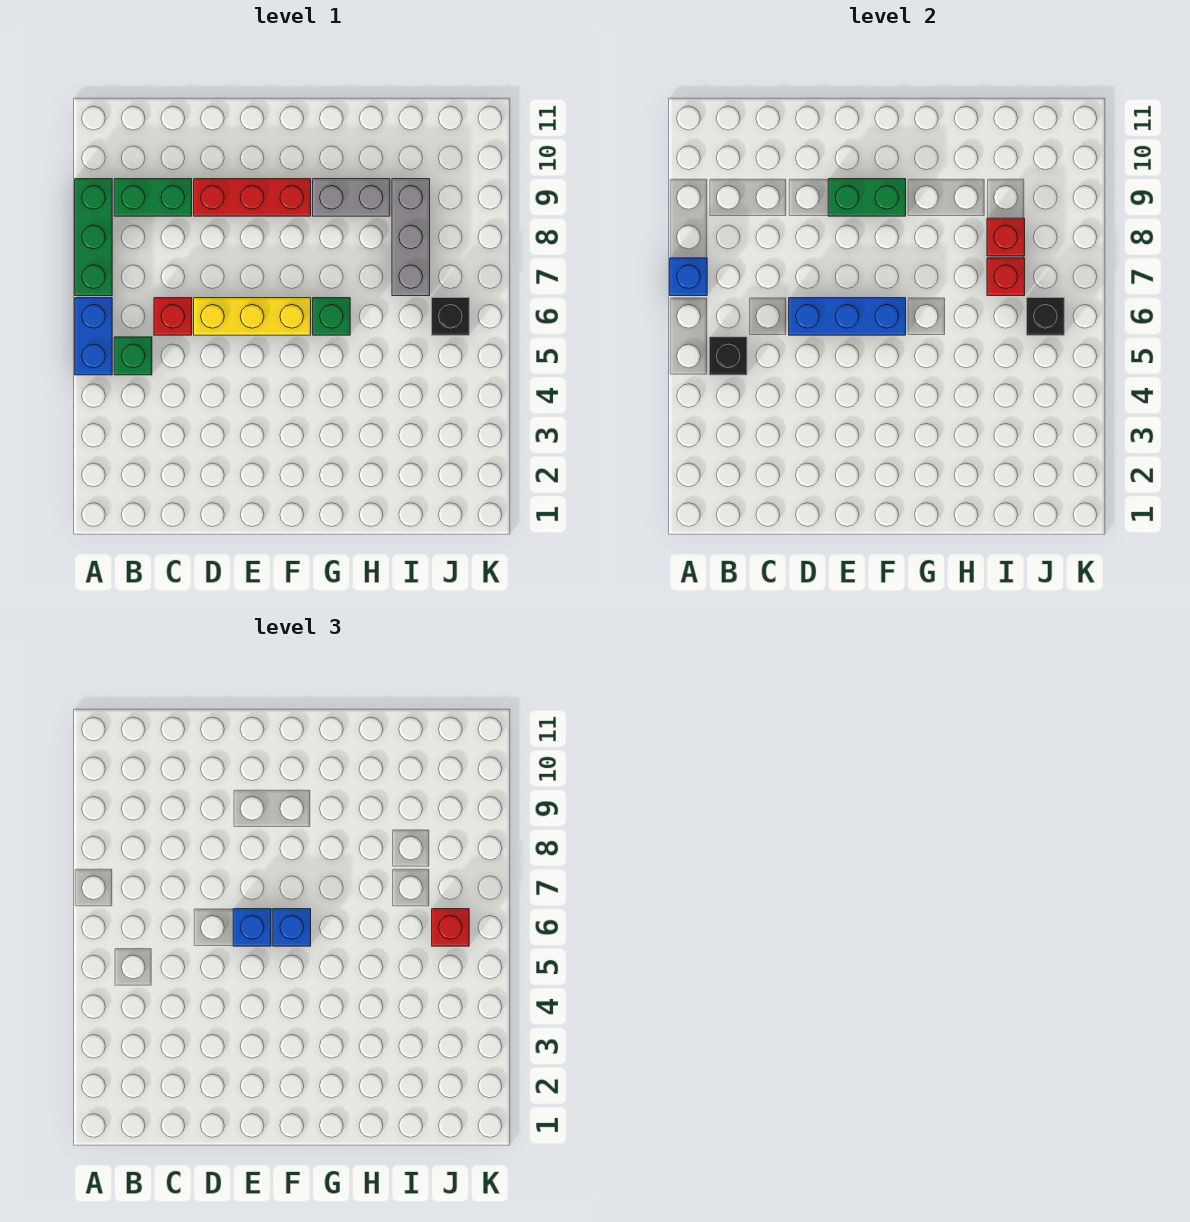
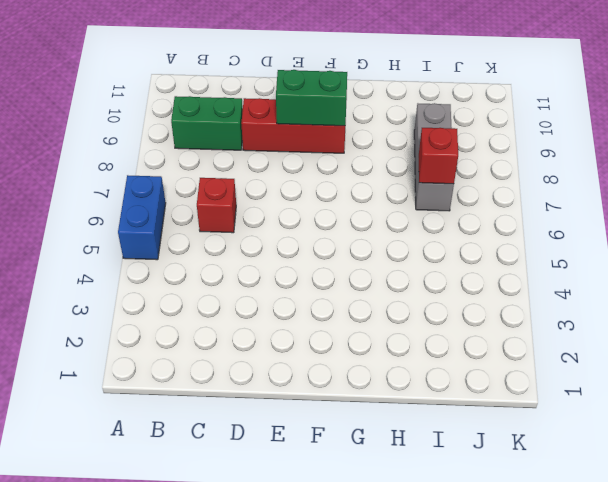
none -> green brick A7:A9 level 1
none -> green brick B5 level 1
none -> yellow brick D6:F6 level 1

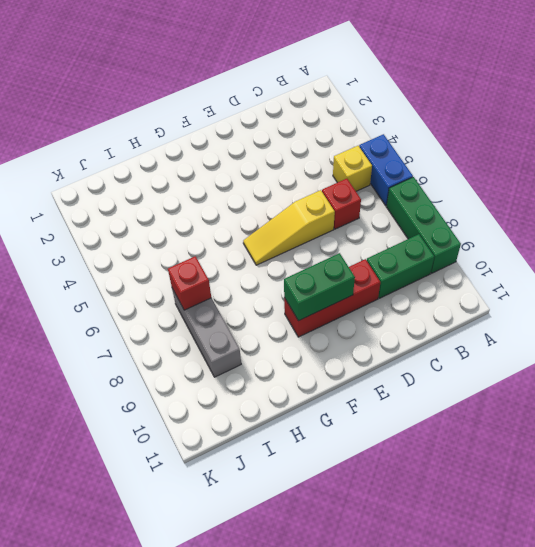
yellow brick B5 level 1 -> green brick B5 level 1
yellow slope D6:F6 level 1 top D -> yellow brick D6:F6 level 1
none -> green brick G6 level 1
none -> grey brick G9:H9 level 1
none -> black brick J6 level 1

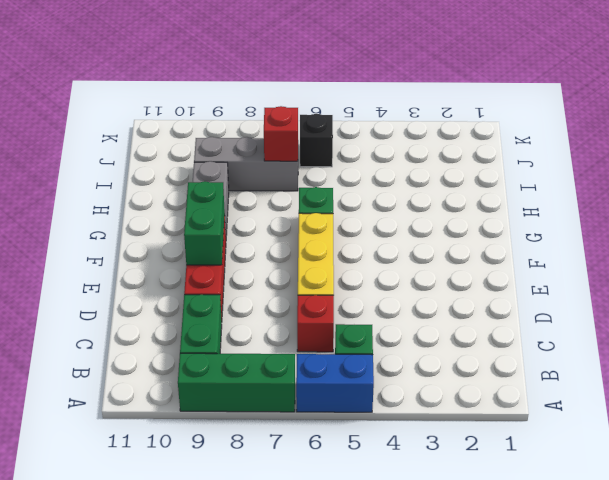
none -> blue brick A7 level 2
none -> black brick B5 level 2
none -> blue brick D6:F6 level 2

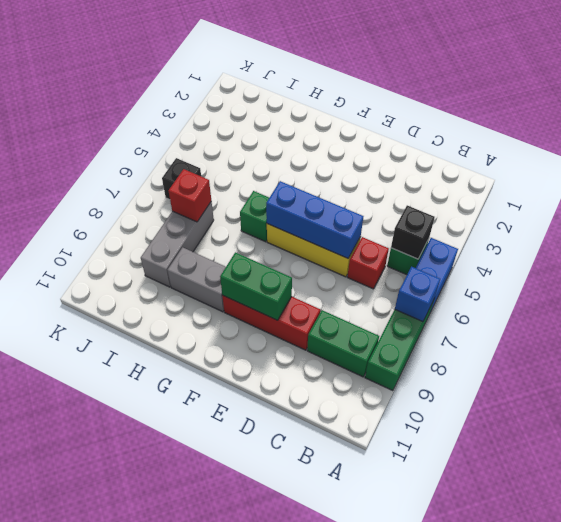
none -> red brick I8 level 2
none -> black brick J6 level 2
none -> blue brick E6 level 3

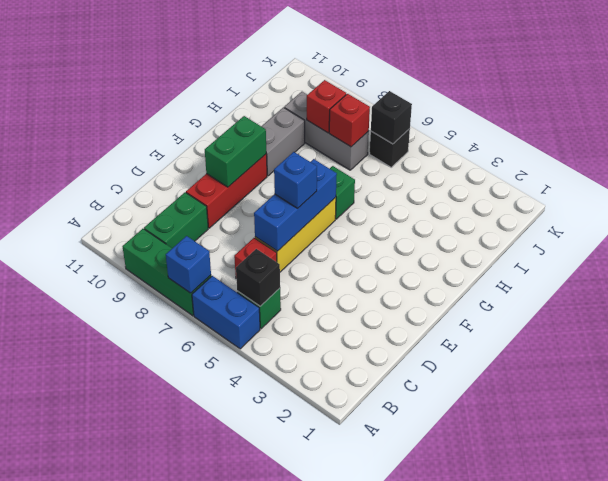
none -> blue brick F6 level 3
none -> red brick J6 level 3

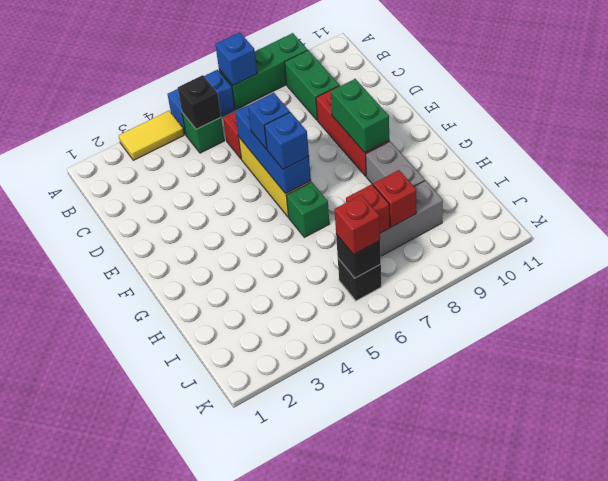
yellow tile A3:A4 level 1 -> none

